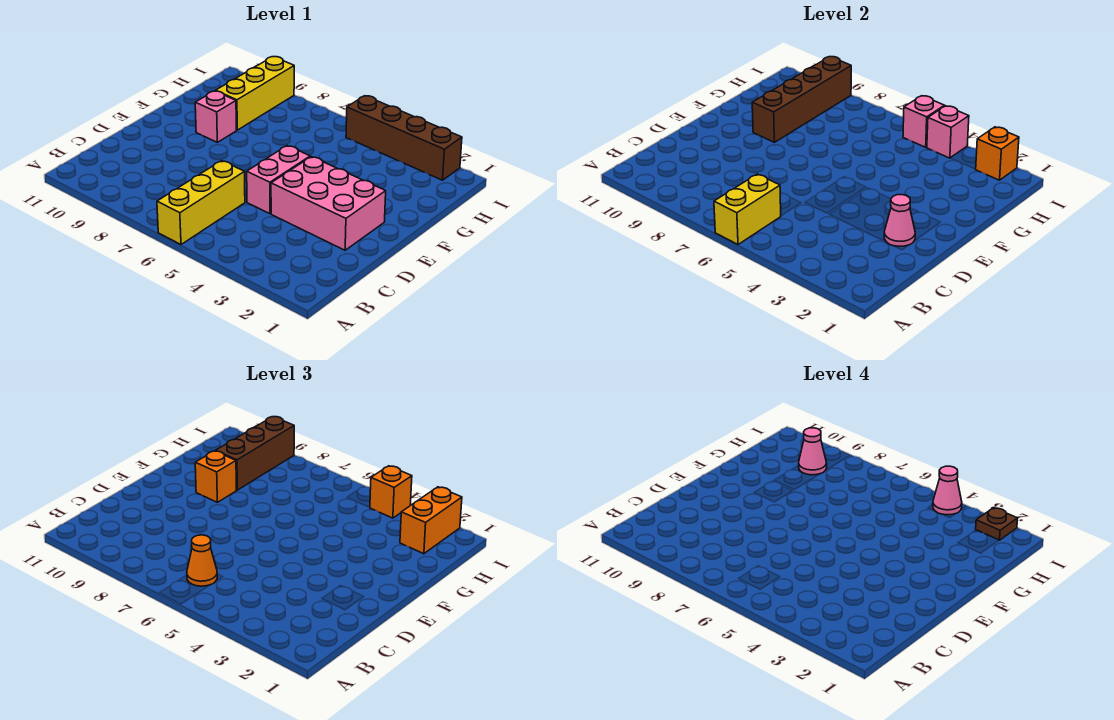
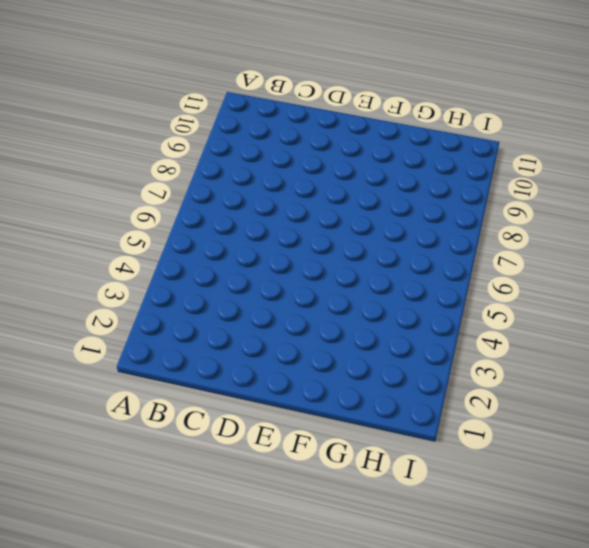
none -> yellow brick A6:C6 level 1
none -> pink brick D2:E4 level 1
none -> pink brick D5:E5 level 1

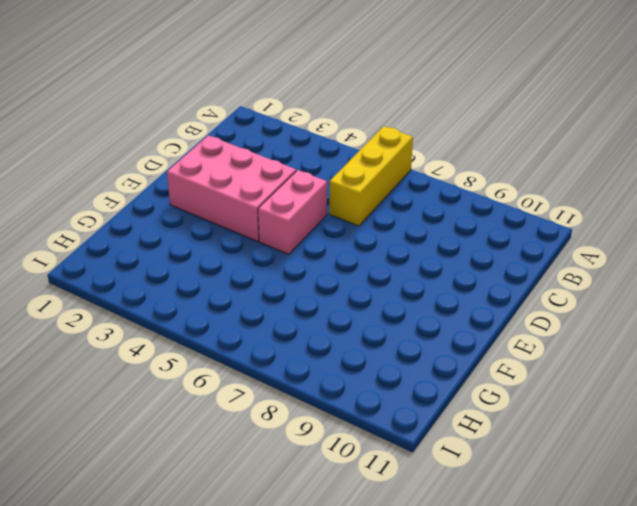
none -> pink brick F9 level 1
none -> yellow brick G9:I9 level 1
none -> brown brick I2:I5 level 1

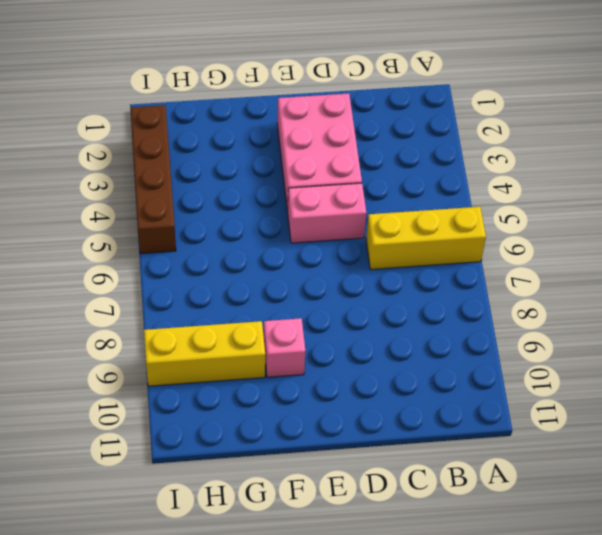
none -> yellow brick A6:B6 level 2
none -> pink cone D2 level 2
none -> brown brick F9:I9 level 2

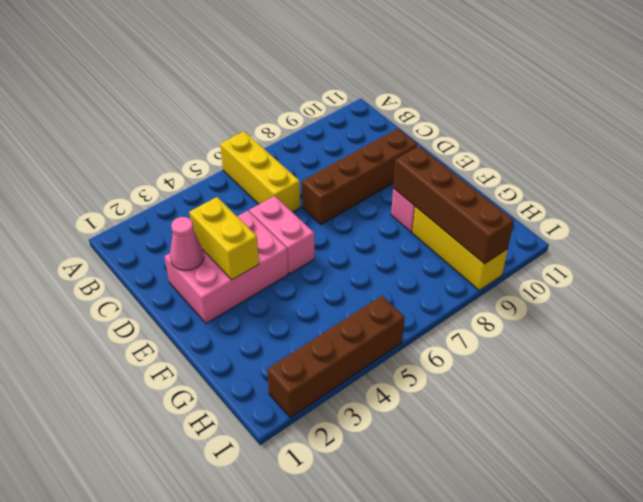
yellow brick D3:E3 level 2 -> yellow brick A6:B6 level 2
brown brick D7:D10 level 1 -> none
none -> orange brick I2 level 2
none -> pink brick I4 level 2
none -> pink brick I5 level 2

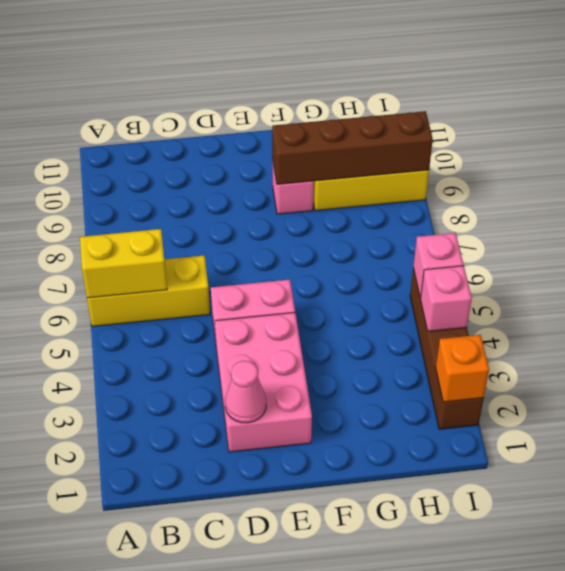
none -> orange cone B6 level 3
none -> orange brick F9 level 3
none -> brown brick G9:I9 level 3

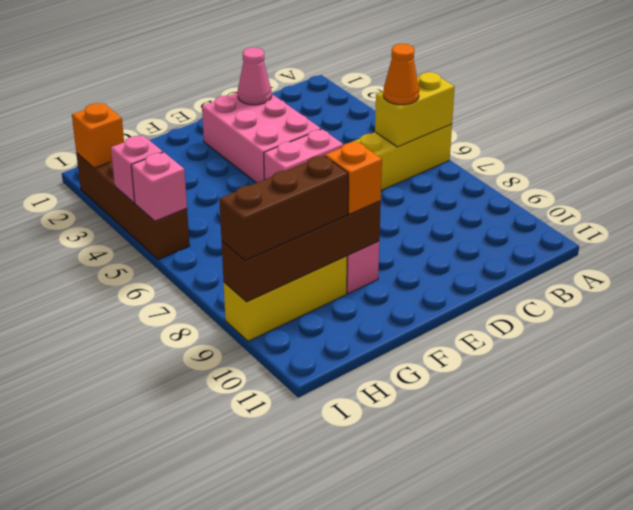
none -> orange brick H2:I2 level 3
none -> orange brick I4 level 3
none -> pink cone H9 level 4

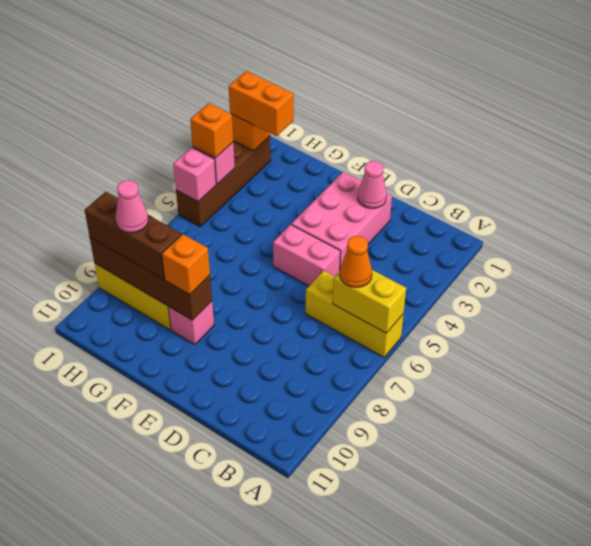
none -> brown plate I2 level 4
none -> pink cone I4 level 4

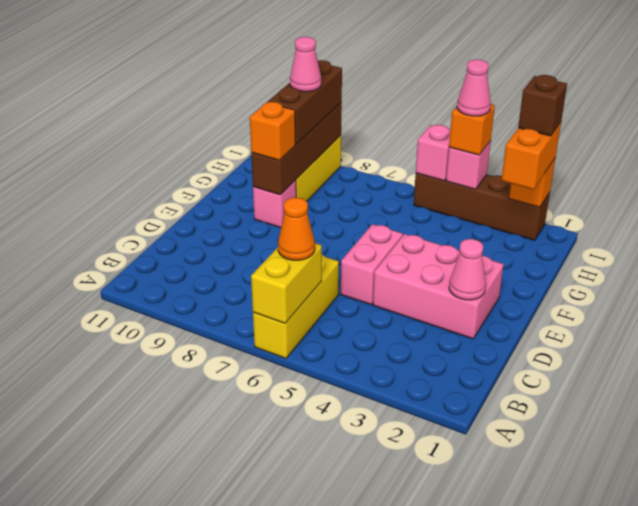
brown brick I2 level 4 -> brown plate I2 level 4

